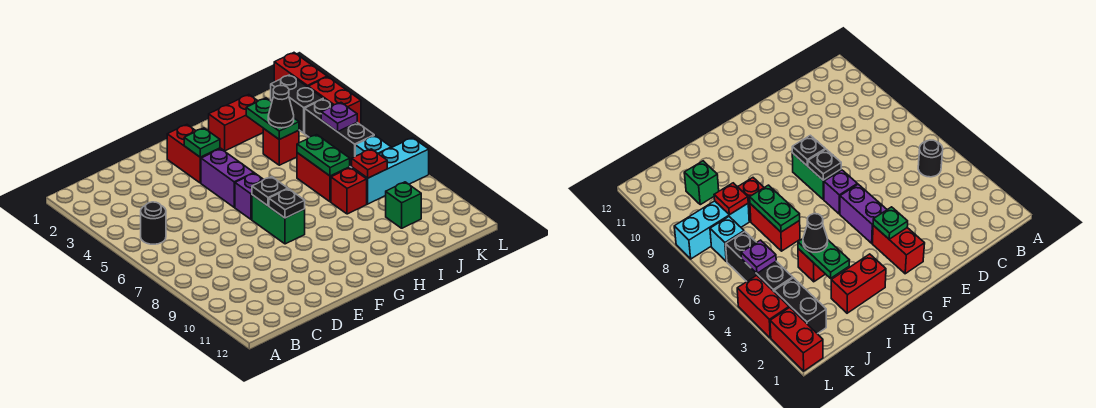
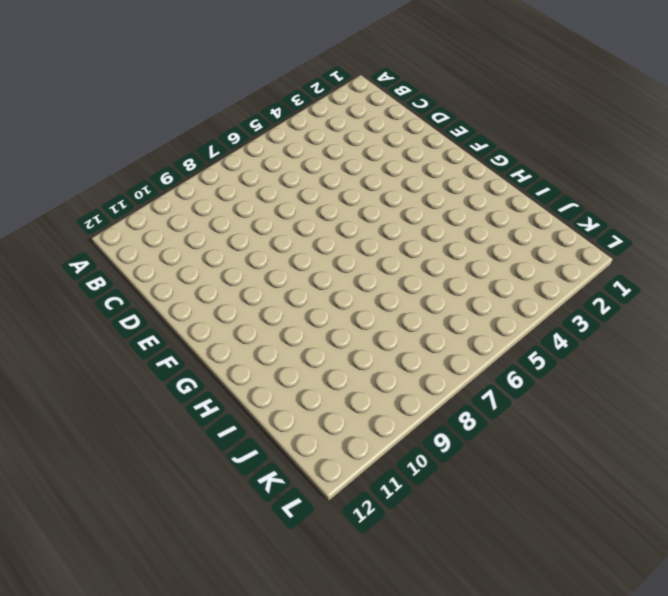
none -> black round brick B5 level 1
none -> red brick F2:F3 level 1
none -> purple brick F4:F5 level 1

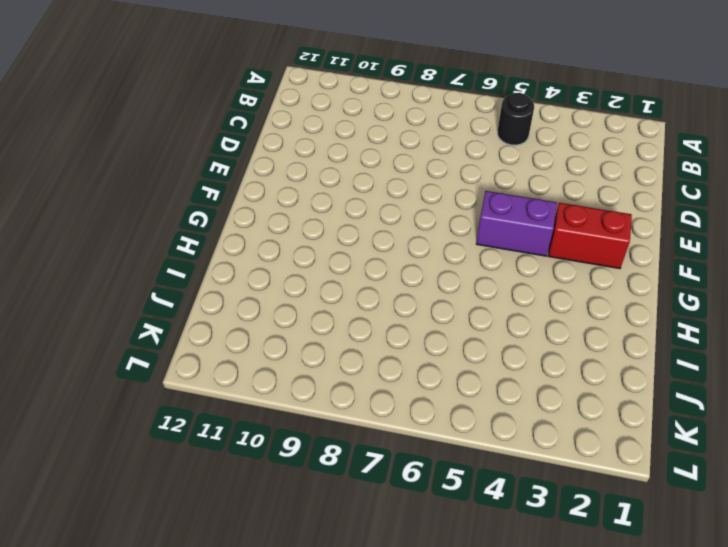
none -> purple brick F6 level 1
none -> green brick F7:F8 level 1
none -> red brick H2:I2 level 1

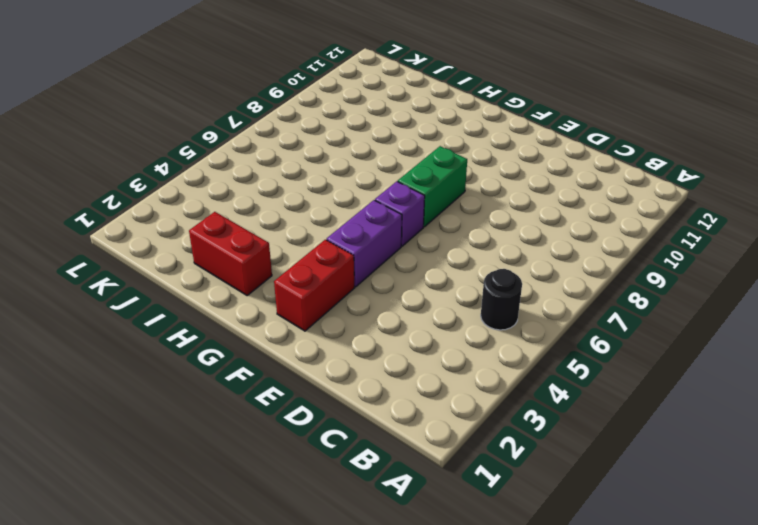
none -> red brick I4 level 1
none -> red brick I6:I7 level 1
none -> red brick I8 level 1

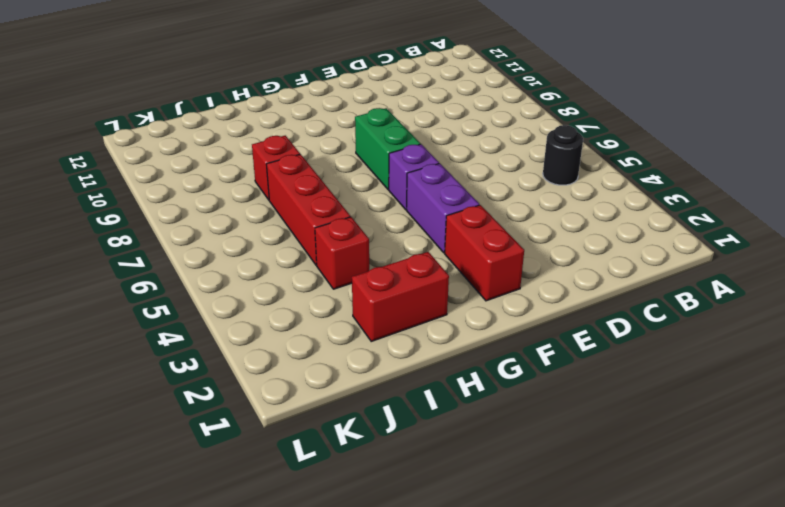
red brick I5:I7 level 1 -> red brick I6:I7 level 1
none -> cyan brick J8:L8 level 1
none -> green brick J10 level 1
none -> black brick K2:K3 level 1

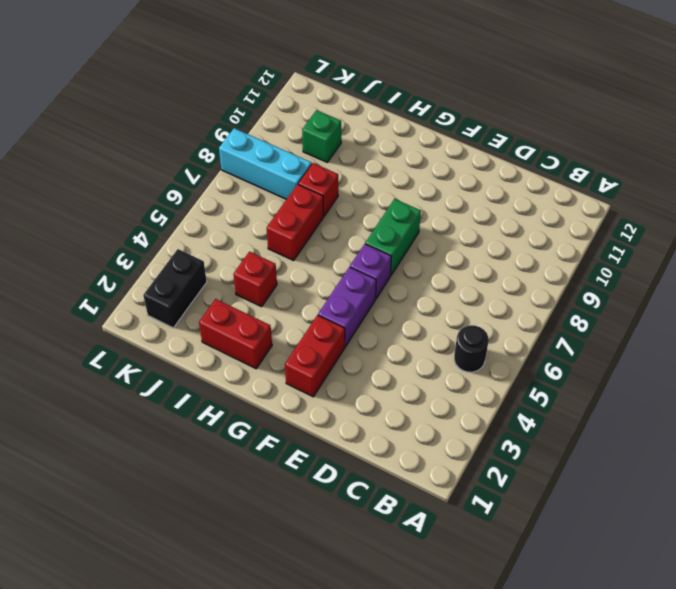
none -> black brick K4:K6 level 1
none -> cyan brick K7 level 1
none -> red brick L1:L2 level 1

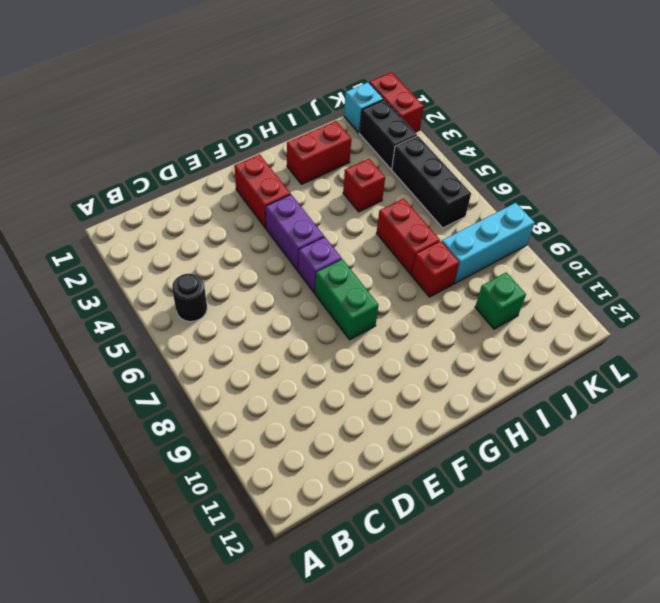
cyan brick K1 level 1 -> cyan brick K7 level 1
none -> red brick L3:L4 level 1
none -> green plate F3 level 2
none -> black plate F7 level 2

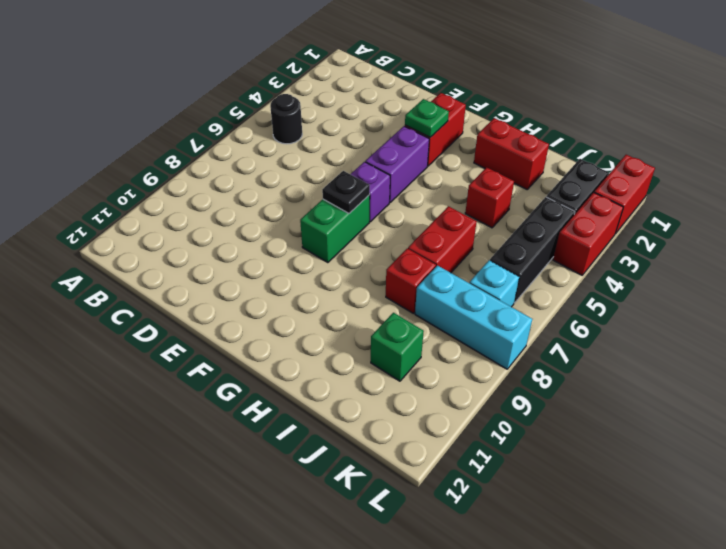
none -> black plate F8 level 2
none -> green plate I3:I4 level 2
none -> green plate I6:I7 level 2

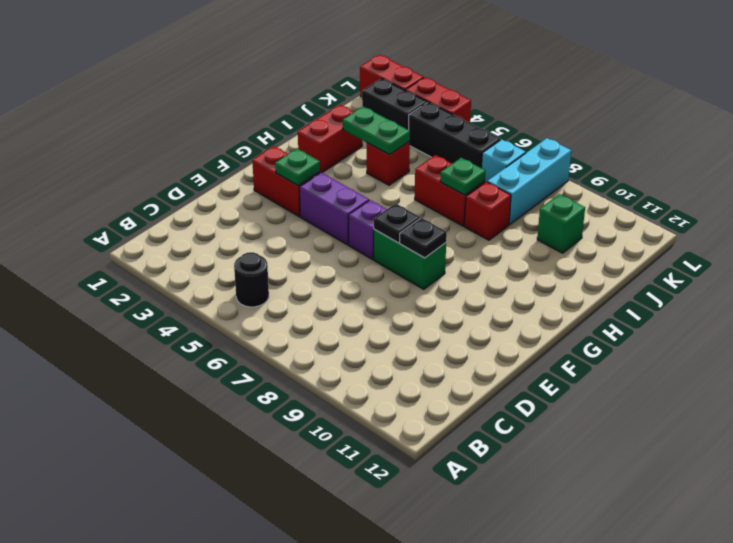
green plate I7 level 2 -> green plate I6:I7 level 2
none -> red plate J8 level 2
none -> purple plate K5 level 2
none -> black cone I4 level 3

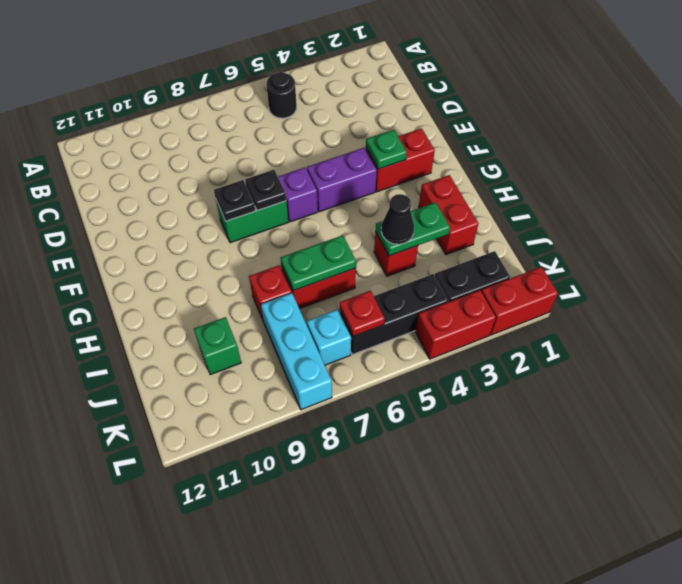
red plate K6 level 2 -> red plate J8 level 2
none -> purple plate K5 level 2

